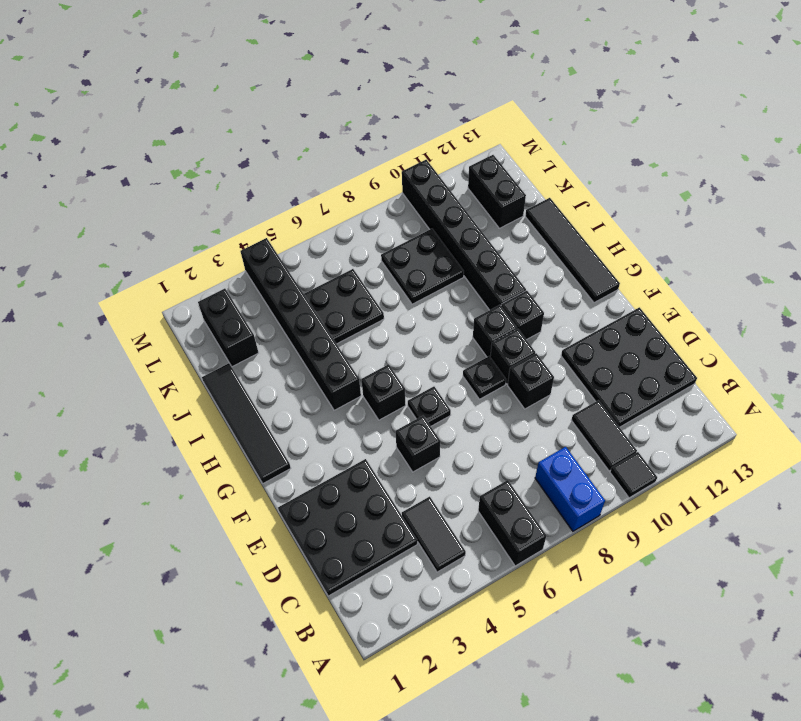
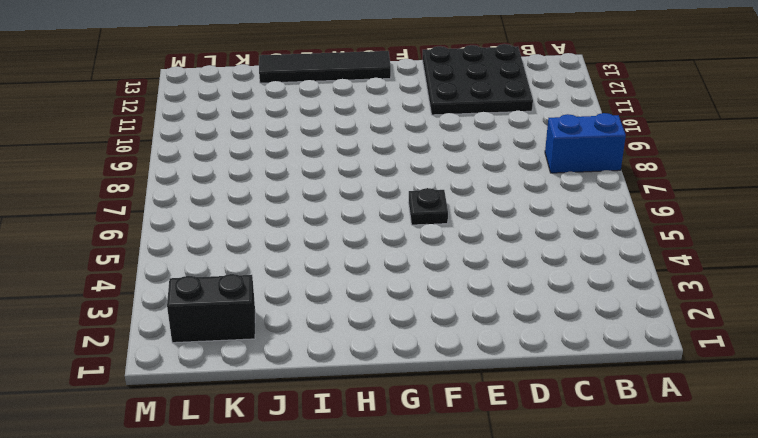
none -> black brick A6:B6 level 1
none -> black tile A10 level 1
none -> black tile B4:C4 level 1

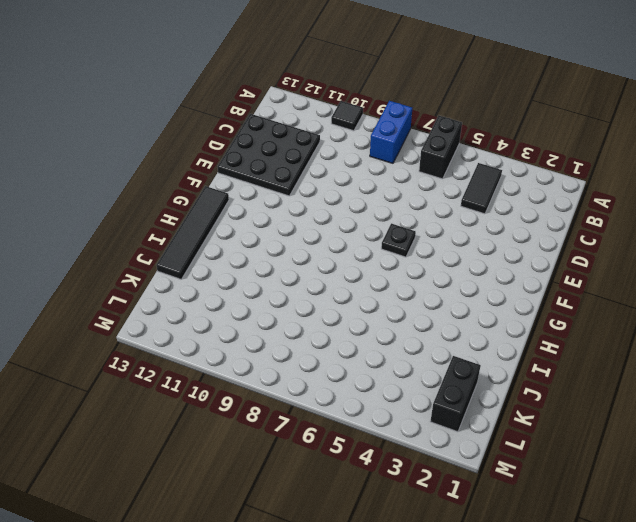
none -> black tile B10:C10 level 1
none -> black plate C1:E3 level 1
none -> black brick E5 level 1

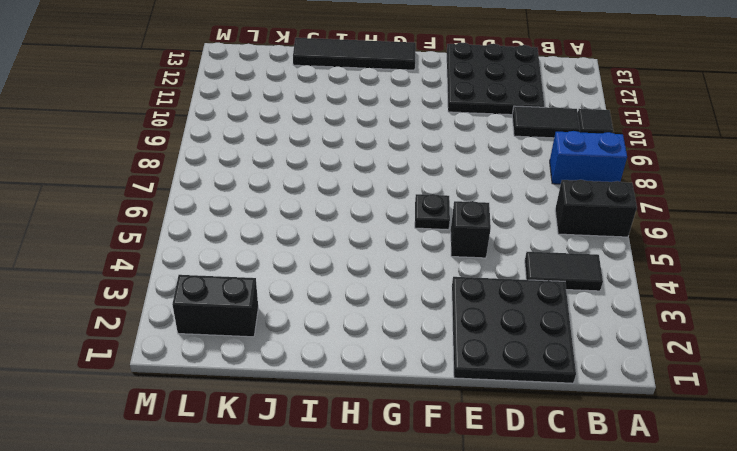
none -> black brick E9 level 1
none -> black plate F8 level 1
none -> black brick F9 level 1

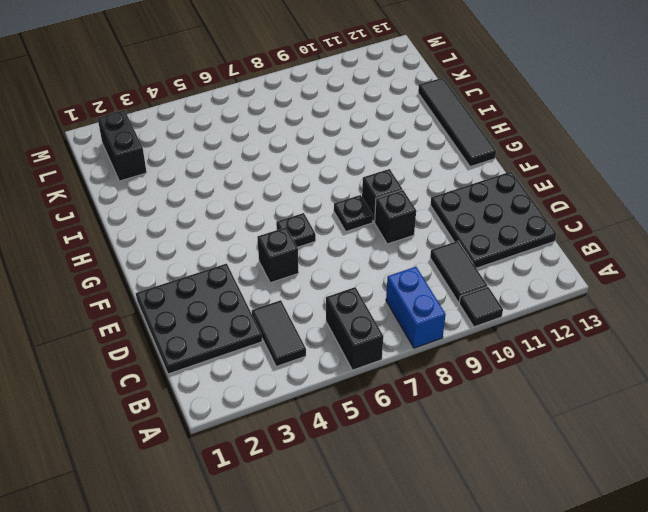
none -> black tile G1:J1 level 1
none -> black brick G5 level 1
none -> black brick G9 level 1

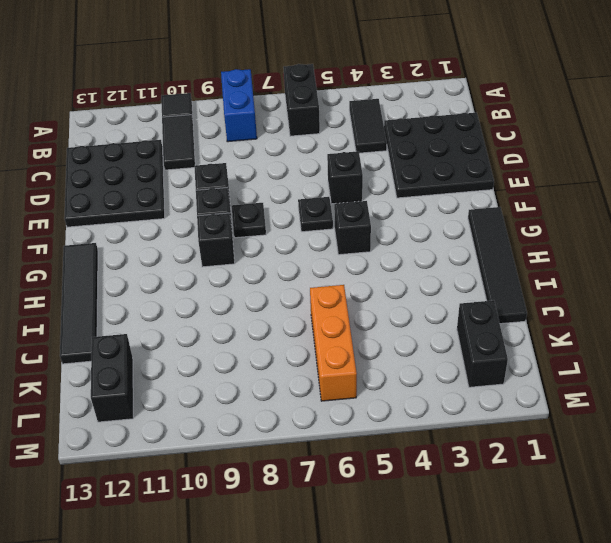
orange brick J6:L6 level 1 -> black plate J5:K6 level 1
none -> black brick G10 level 1
none -> black brick H4:M4 level 1
none -> black brick H10:M10 level 1

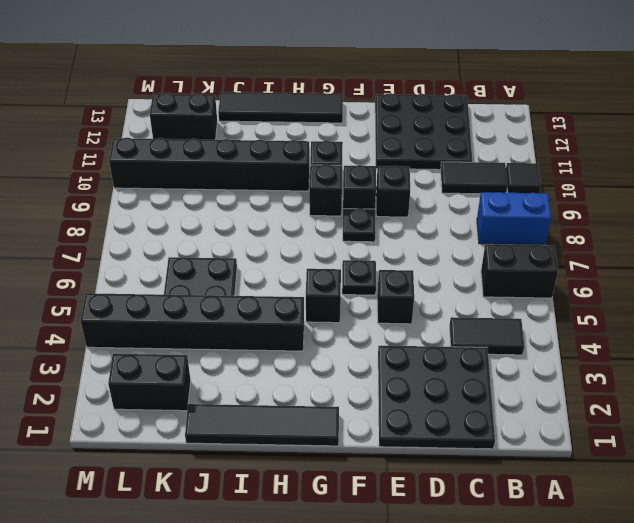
none -> black plate J8:K9 level 1

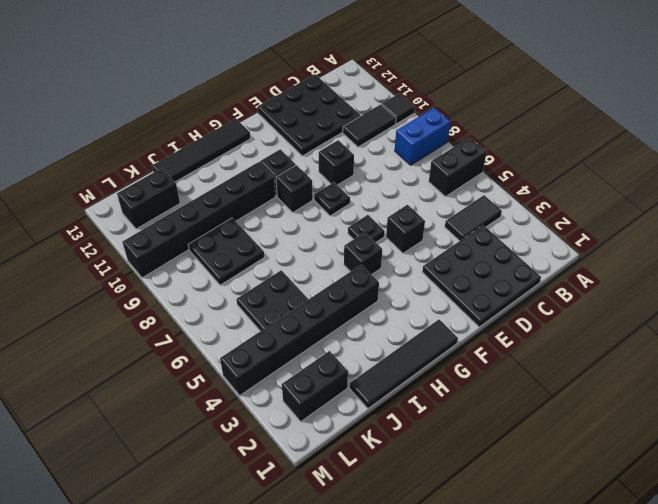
none -> black brick F9 level 1

